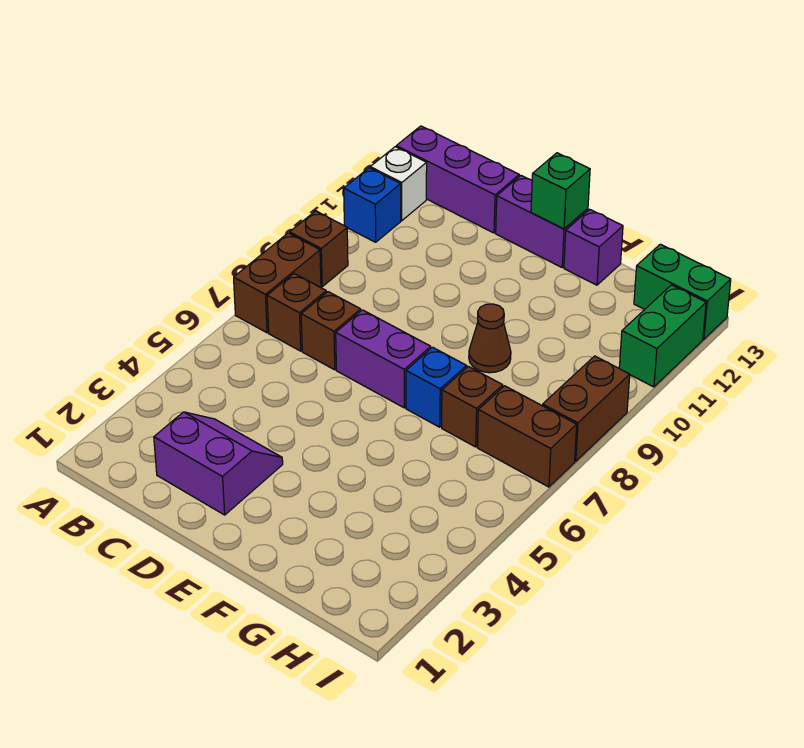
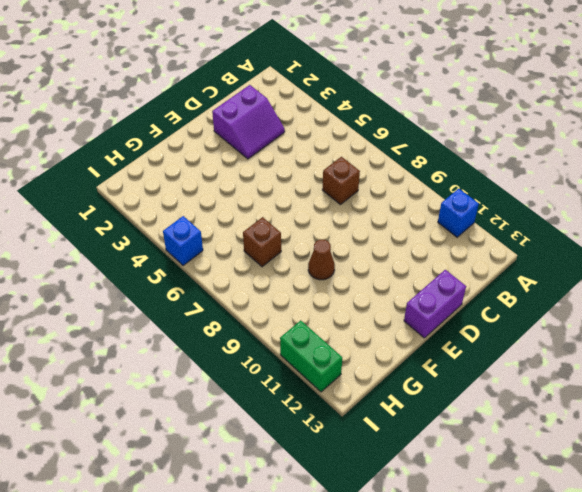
blue brick I5 level 1 -> blue brick F7 level 1
none -> brown brick A7:A8 level 1
none -> brown brick A9 level 1
none -> white brick A12 level 1

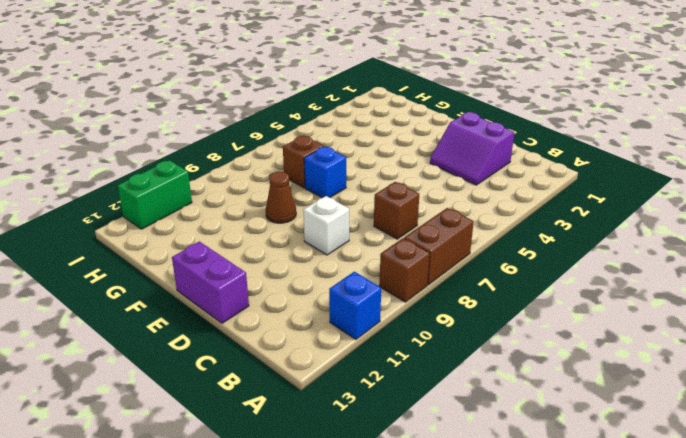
white brick D9 level 1 -> white brick A12 level 1
none -> purple brick A13:C13 level 1
none -> brown brick B7 level 1
none -> purple brick D7:E7 level 1

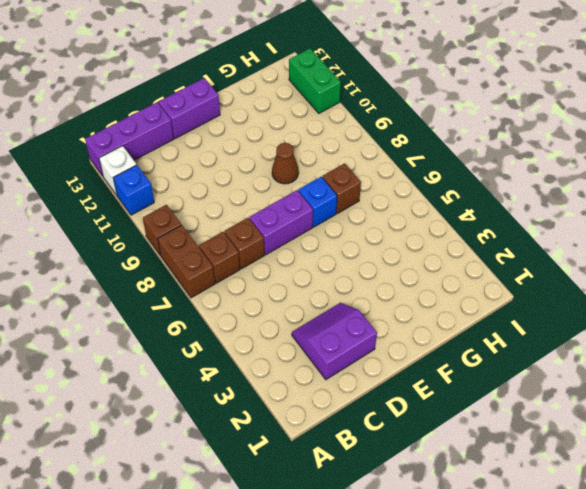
none -> purple brick F13 level 1
none -> brown brick H7:I7 level 1
none -> green brick H13:I13 level 1

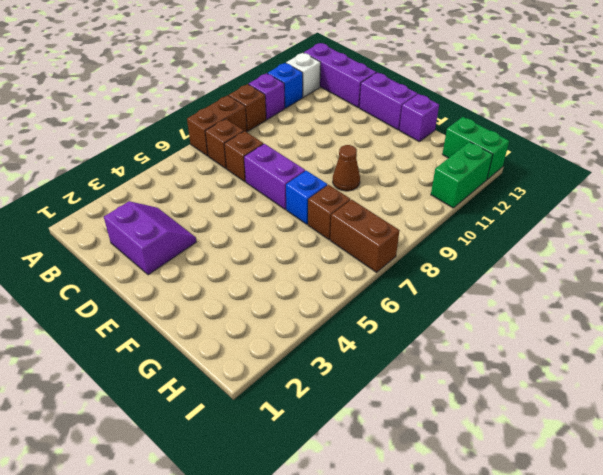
purple brick A10 level 1 -> none
none -> brown brick I8:I9 level 1
none -> green brick E13 level 2

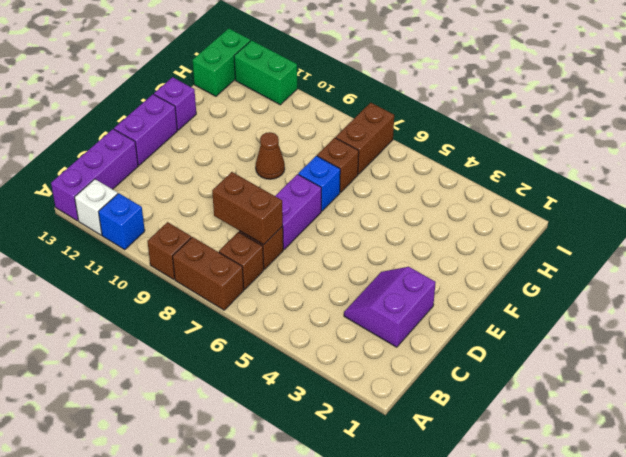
brown brick C7:C8 level 2 -> brown brick I8:I9 level 1
none -> green brick E13 level 2

